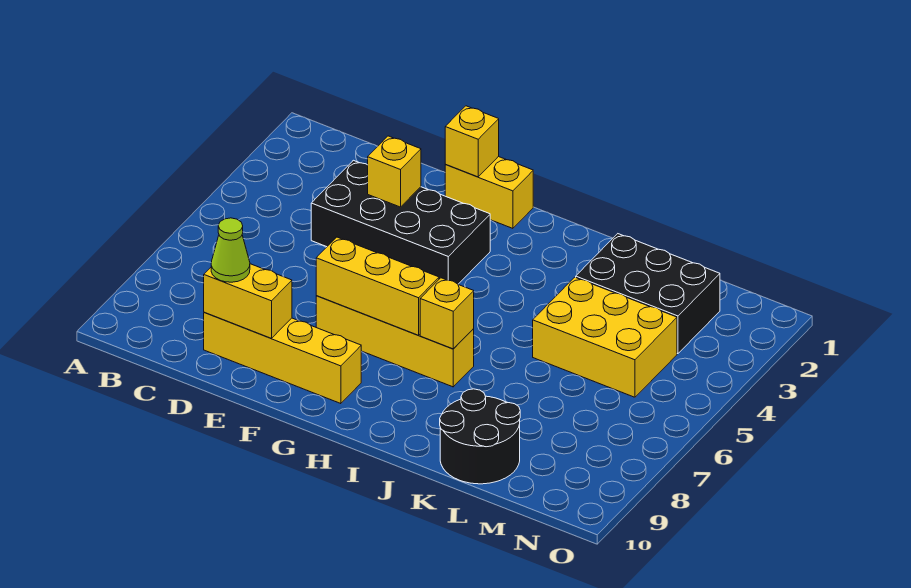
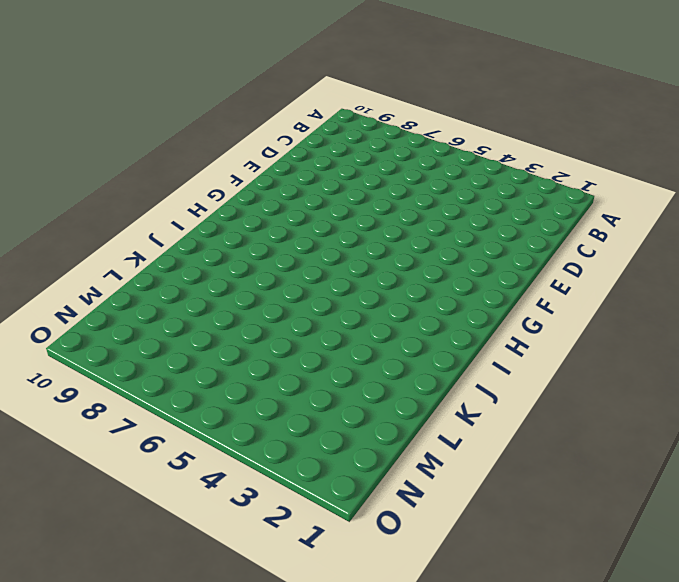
none -> black brick D3:G4 level 1
none -> yellow brick D9:G9 level 1
none -> yellow brick F1:G1 level 1

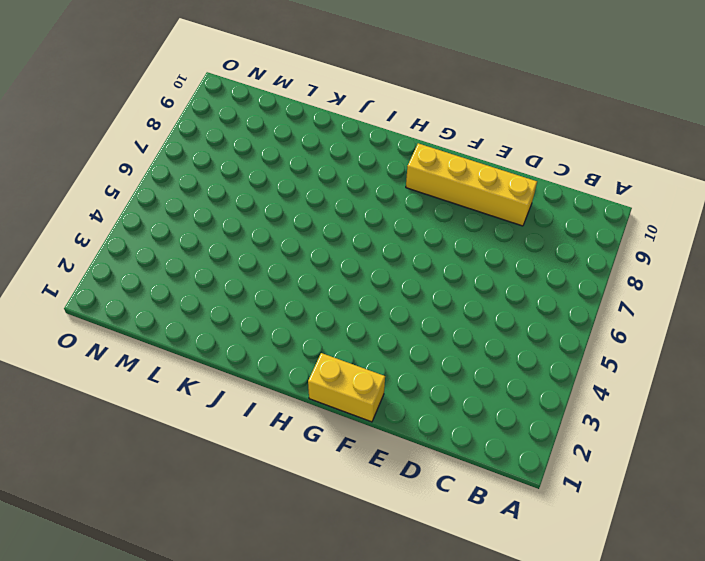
none -> black brick D3:G4 level 1
none -> yellow brick F7:I7 level 1
none -> black brick K2:M3 level 1

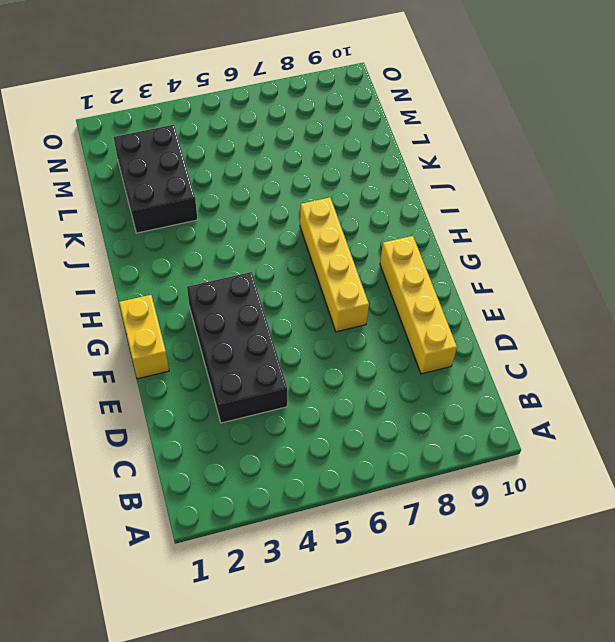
none -> yellow brick K4:M5 level 1
none -> black round brick K9:L10 level 1
none -> yellow brick D9:E9 level 2

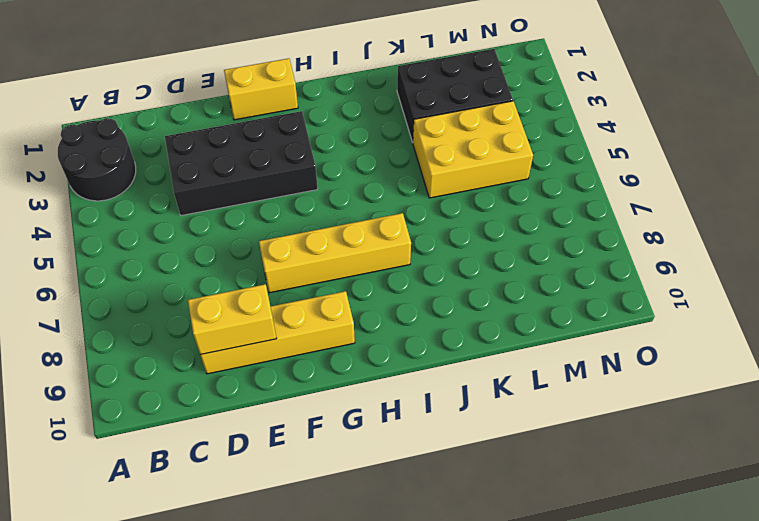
black round brick A2:B3 level 1 -> black round brick K9:L10 level 1
none -> yellow brick E3 level 2
none -> yellow brick F1 level 2
none -> yellow brick F7:H7 level 2

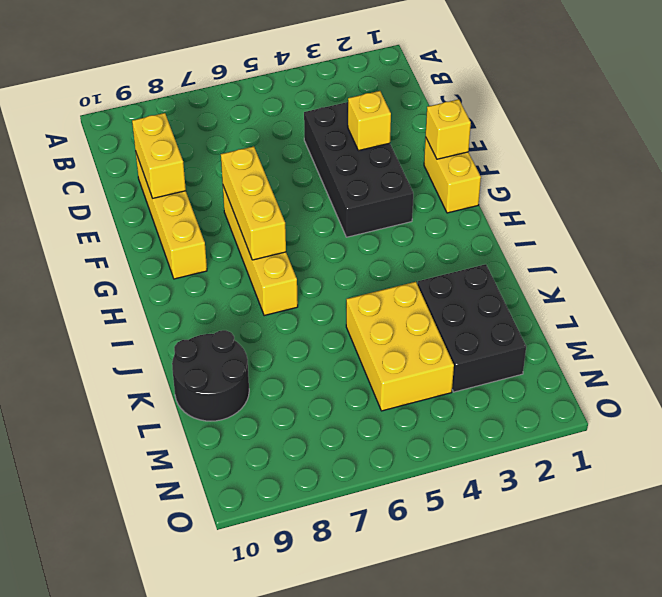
none -> yellow brick I7 level 2
none -> lime cone D9 level 3

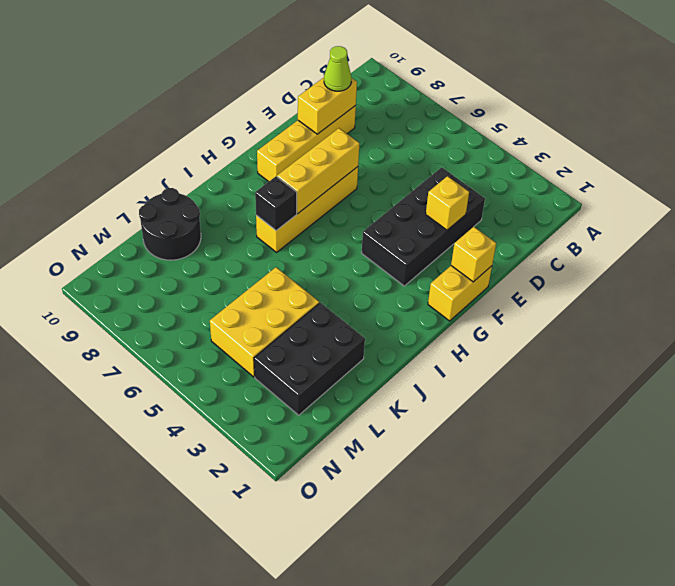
black brick I7 level 2 -> yellow brick I7 level 2

